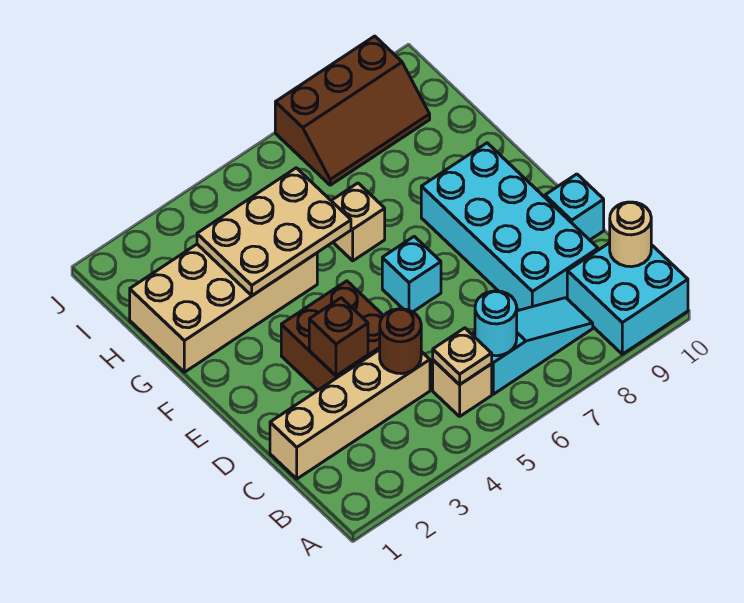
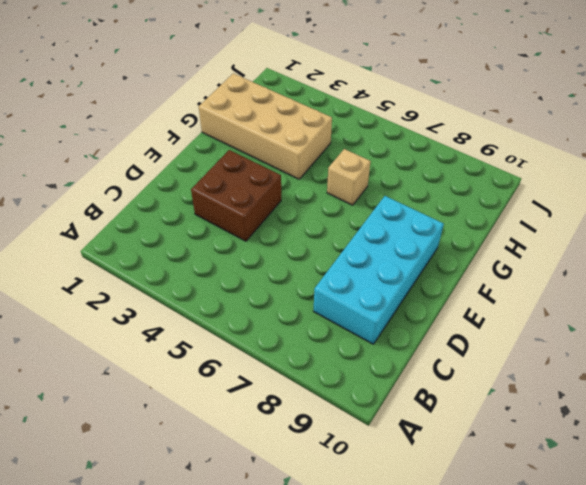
none -> cyan brick A9:B10 level 1
none -> tan brick B5 level 1
none -> cyan slope B6:B8 level 1 top 6

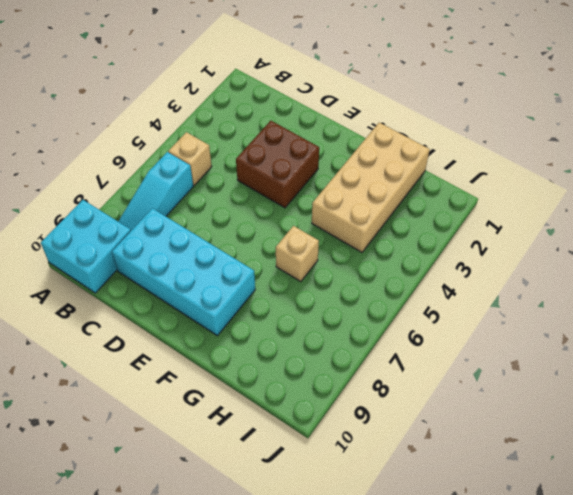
none -> tan brick C1:C4 level 1
none -> cyan brick D10 level 1
none -> cyan brick E6 level 1

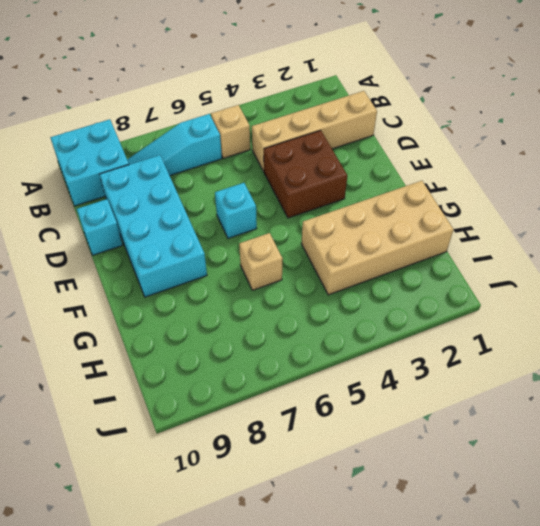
none -> brown slope I7:J9 level 1 top J
none -> tan plate B5 level 2
none -> cyan round brick B6 level 2

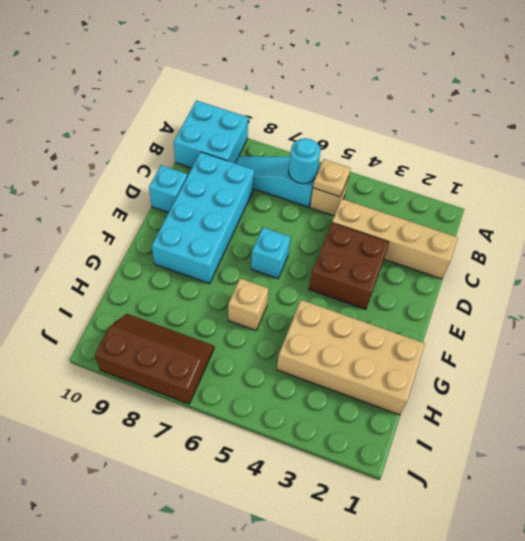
none -> tan round brick B10 level 2
none -> brown round brick C4 level 2
none -> brown brick D3 level 2

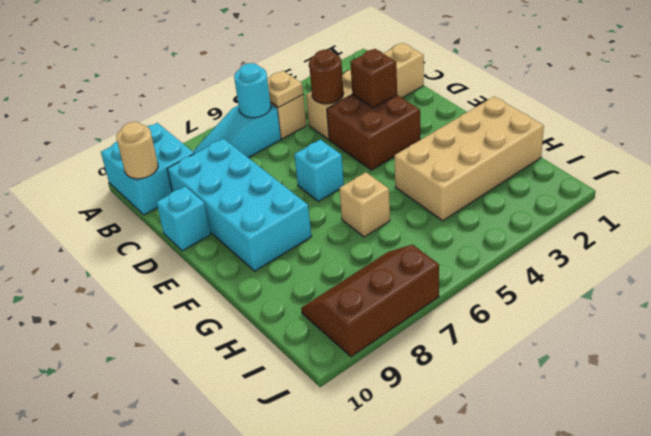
none -> tan plate G3:H5 level 2

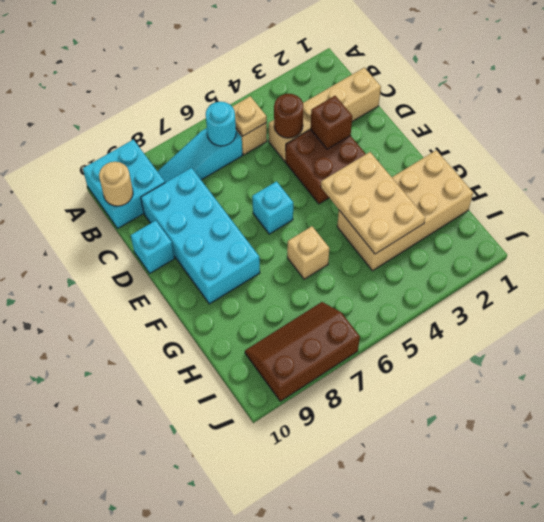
tan plate F3:H4 level 2 -> tan plate G3:H5 level 2

